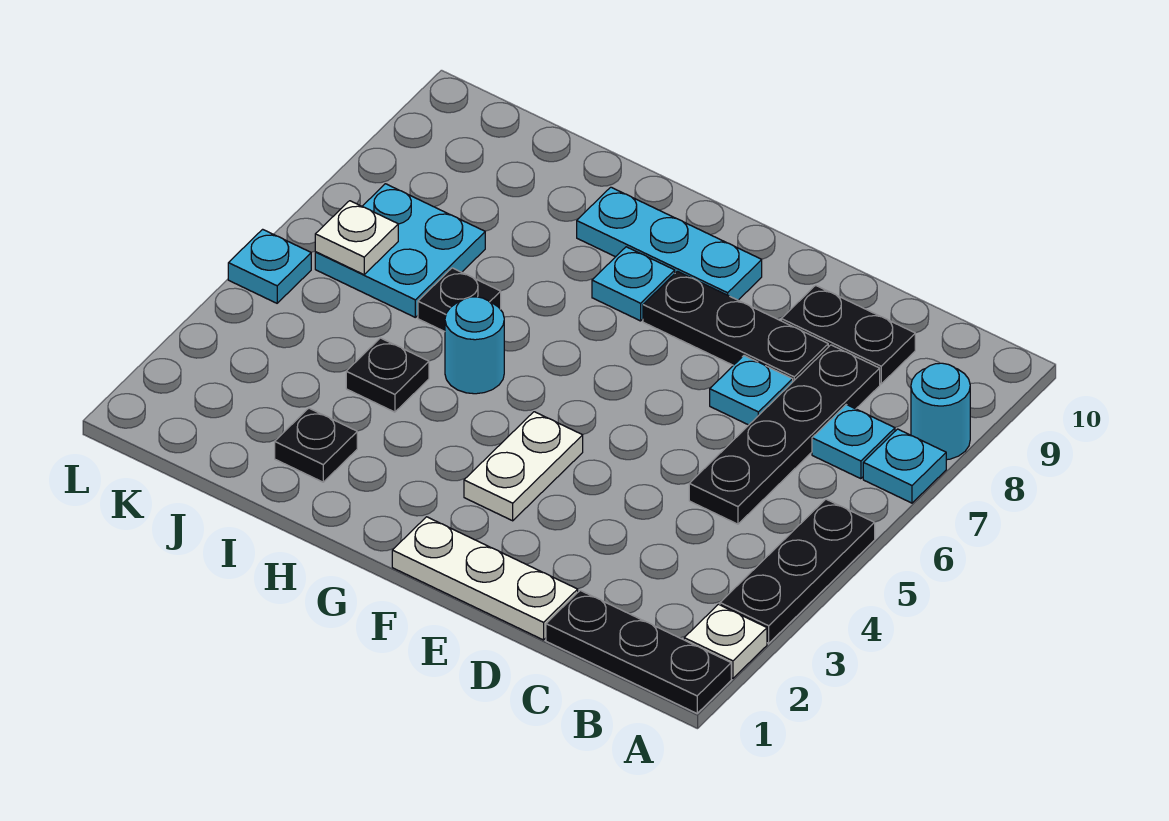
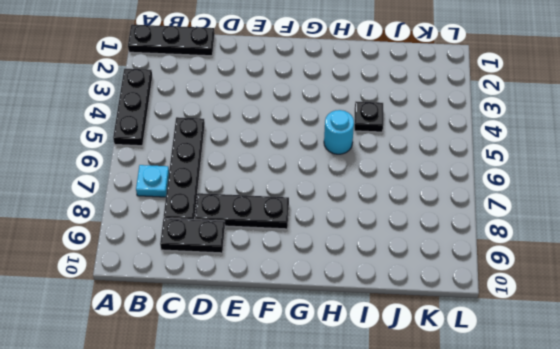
none -> white plate A2 level 1
none -> cyan plate A7 level 1
none -> cyan round brick A8 level 1

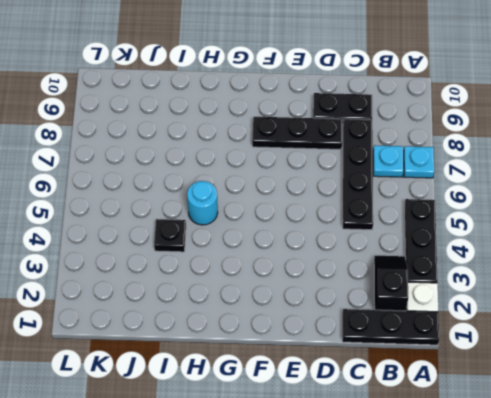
black slope B2:B3 level 1 top 2 -> none
none -> cyan round brick A8 level 1
none -> white plate D1:F1 level 1
none -> cyan plate D7 level 1

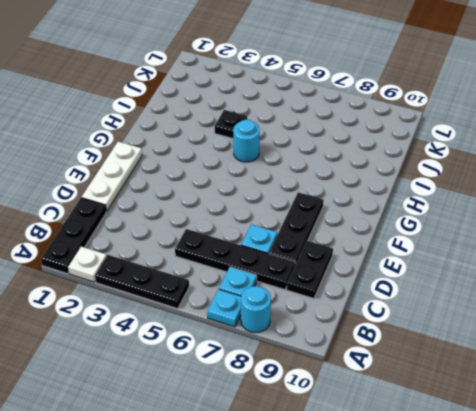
none -> white plate F3:F4 level 1
none -> cyan plate F9:H9 level 1
none -> cyan plate G8 level 1

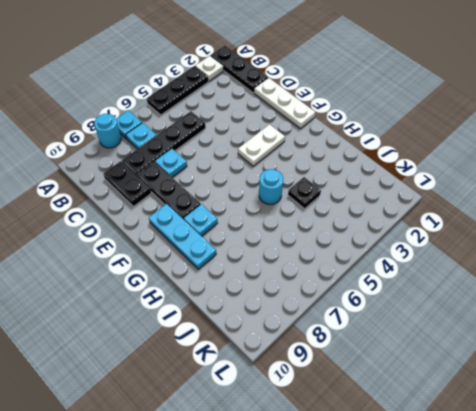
none -> black plate I2 level 1
none -> black plate I6 level 1
none -> cyan plate J6:K7 level 1

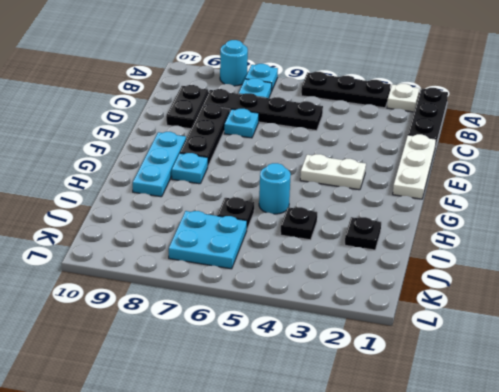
none -> cyan plate L5 level 1
none -> white plate K6 level 2

